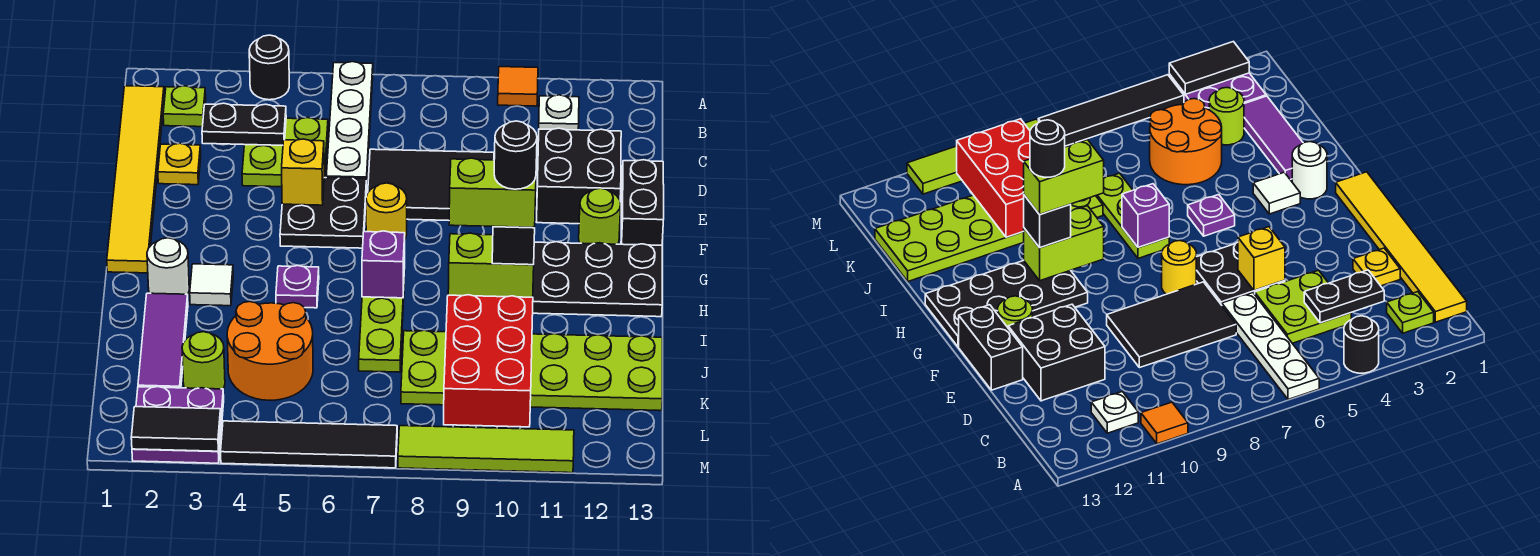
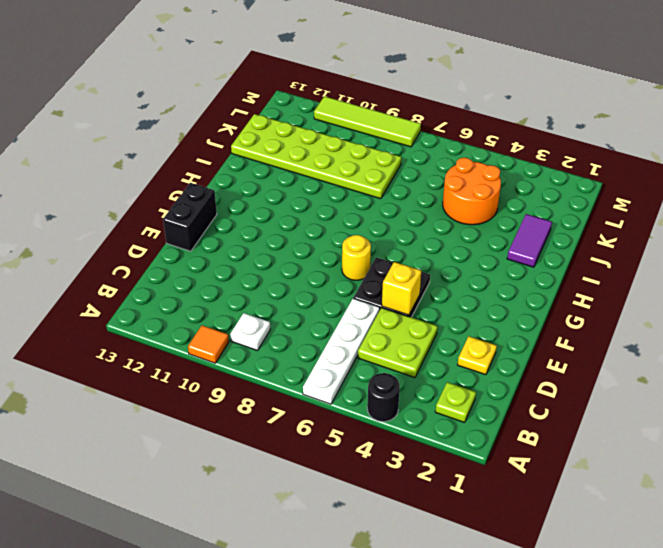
white plate B9 level 1 -> white plate B11 level 1
purple tile I2:J2 level 1 -> purple tile I2:K2 level 1
none -> yellow tile B1:G1 level 1
none -> black tile D7:E9 level 1
none -> black brick D11:E12 level 1
none -> lime round brick F12 level 1

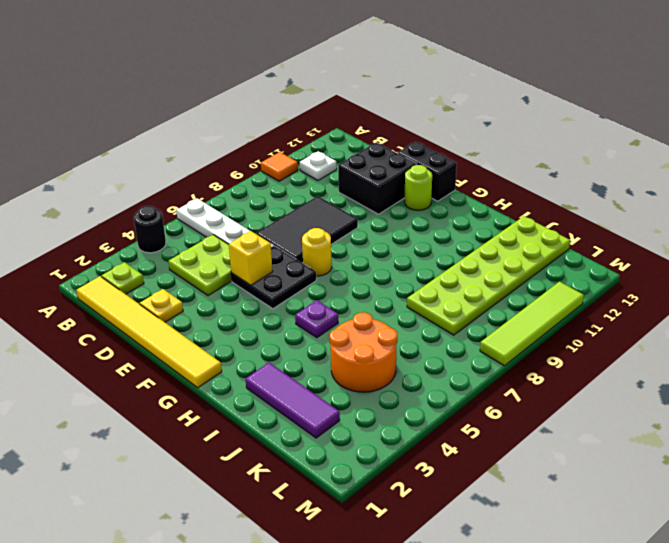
none -> black plate G10:H13 level 1
none -> white round brick H2 level 1
none -> white tile H3 level 1
none -> lime plate H7:J7 level 1

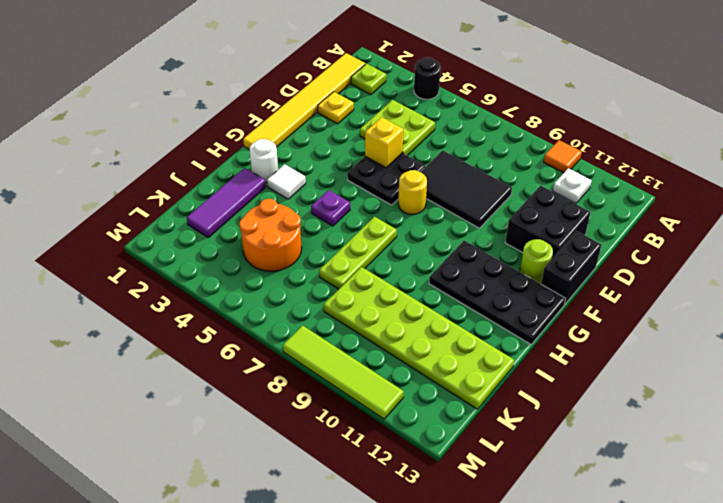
none -> white plate A6:D6 level 1
none -> lime round brick K3 level 1
none -> purple plate L2:M3 level 1
none -> black tile M4:M7 level 1

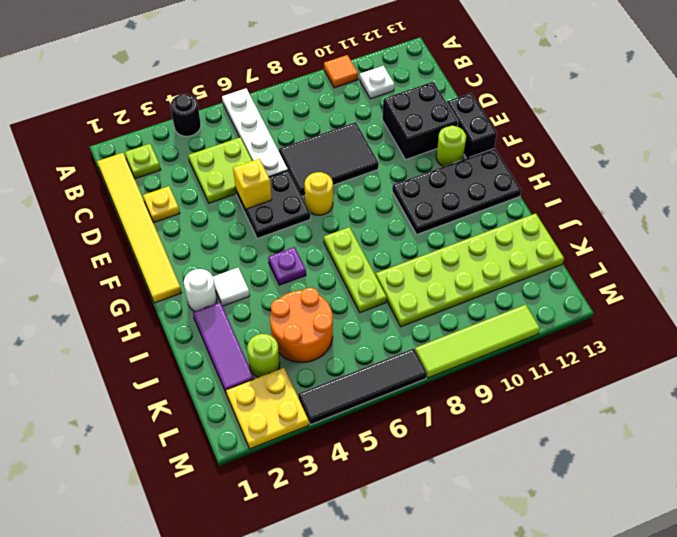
yellow plate L2:M3 level 1 -> purple plate L2:M3 level 1
none -> black plate C3:C4 level 2
none -> purple brick H7 level 2
none -> lime brick H9:H10 level 2
none -> red brick J9:L10 level 2

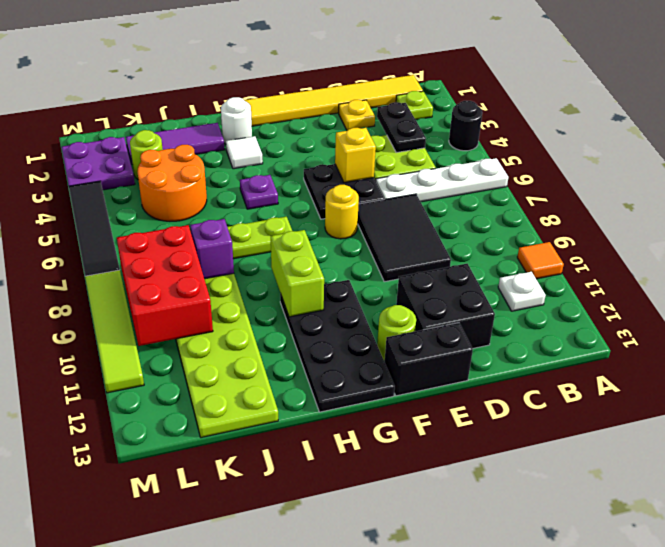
purple brick J8 level 2 -> purple brick H7 level 2
red brick K8:L10 level 2 -> red brick J9:L10 level 2
none -> black tile M2:M3 level 2
none -> black brick H10 level 3
none -> lime brick H9:H10 level 4
none -> black round brick H10 level 5

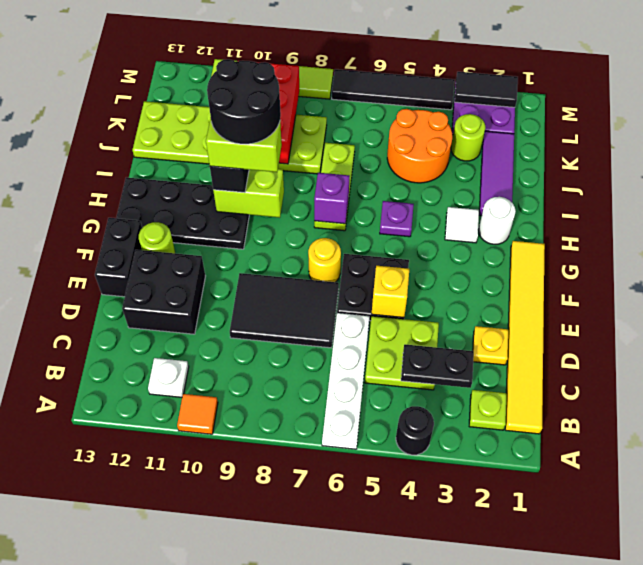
black round brick H9:I10 level 5 -> black round brick H10 level 5

